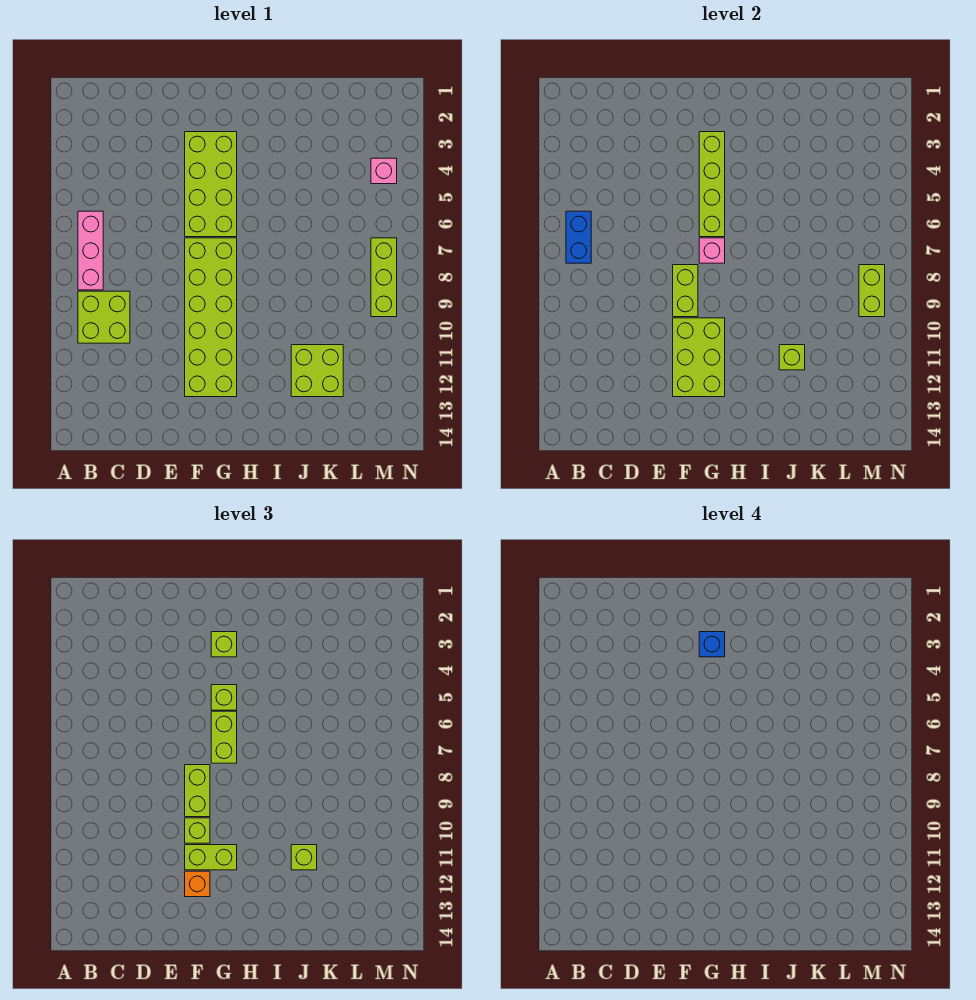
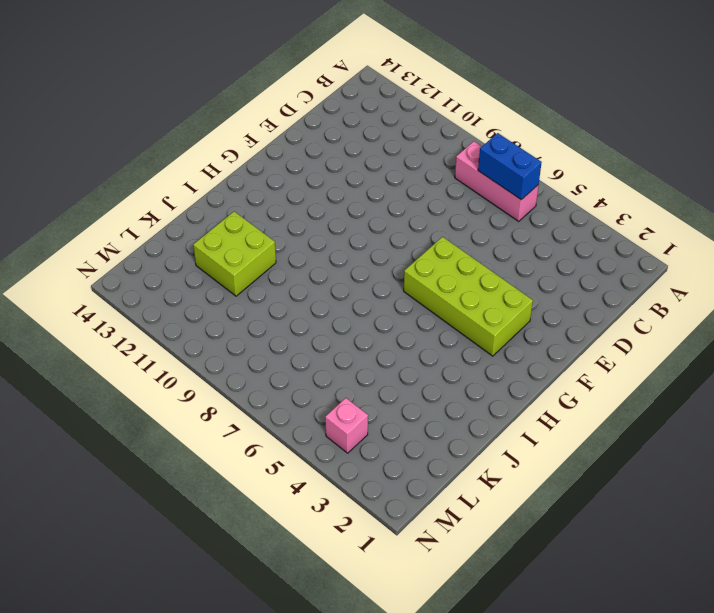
none -> lime brick B9:C10 level 1
none -> lime brick F7:G12 level 1
none -> lime brick M7:M9 level 1

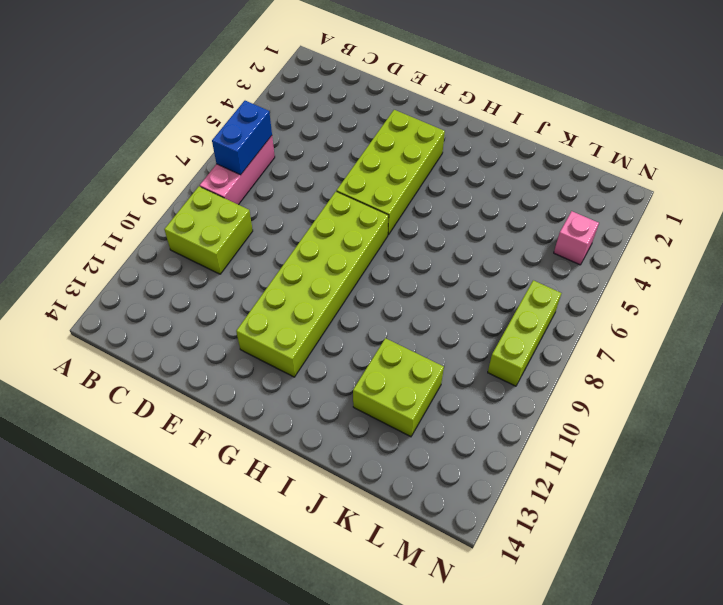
none -> lime brick F8:F9 level 2
none -> lime brick F10:G12 level 2
none -> lime brick G3:G6 level 2

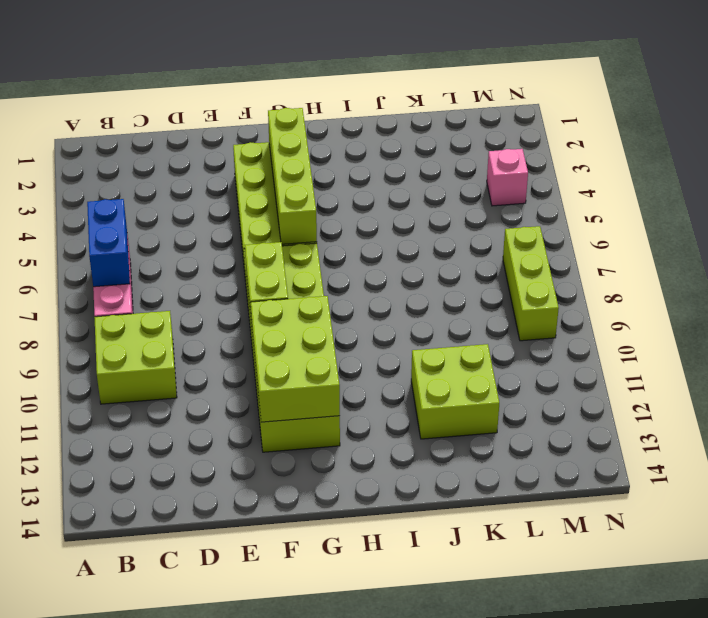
none -> pink brick G7 level 2
none -> lime brick J11 level 2
none -> lime brick M8:M9 level 2

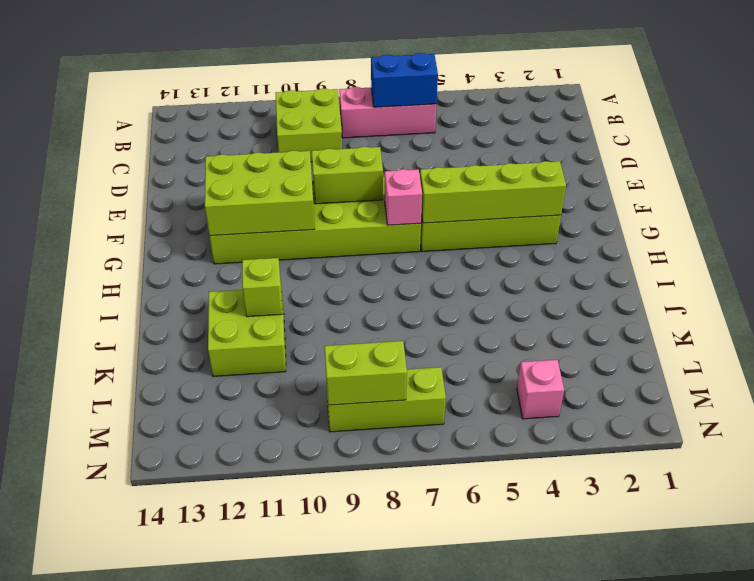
none -> lime brick F8:F9 level 3
none -> lime brick F10 level 3
none -> lime brick F11:G11 level 3

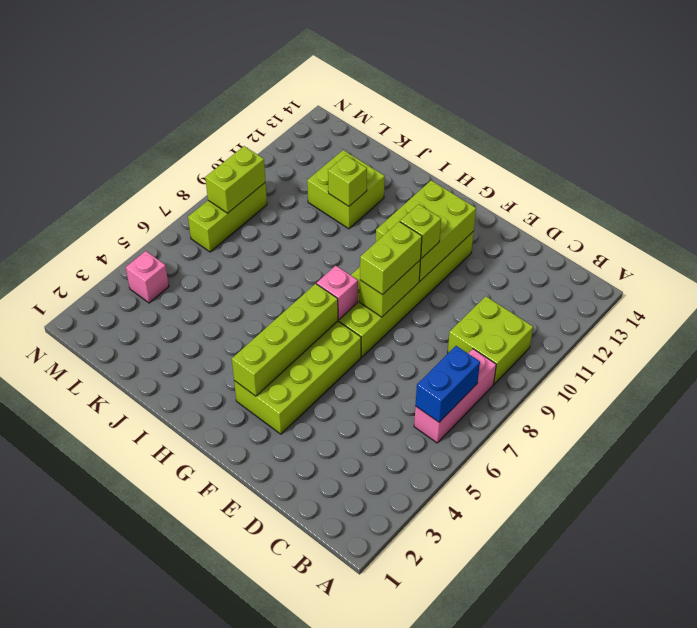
none -> lime brick F11:G11 level 3
none -> orange brick F12 level 3
none -> lime brick G3 level 3

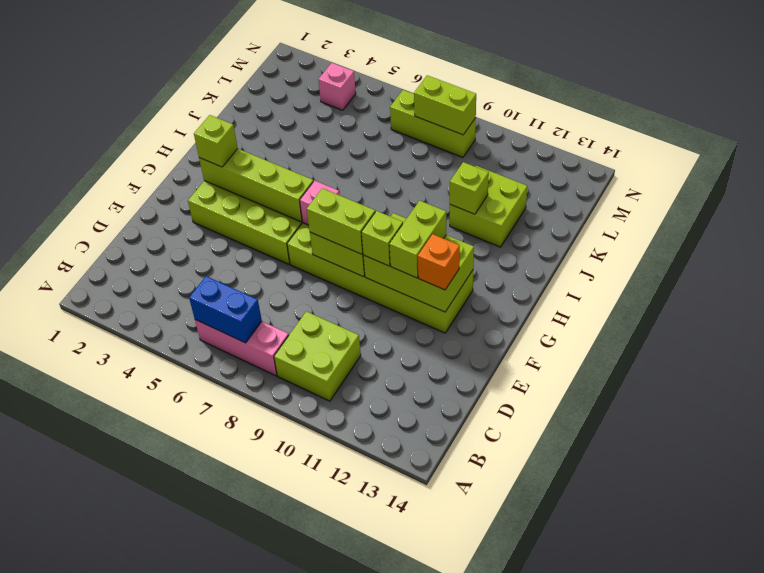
none -> lime brick G5 level 3
none -> lime brick G6:G7 level 3
none -> lime brick J11 level 3

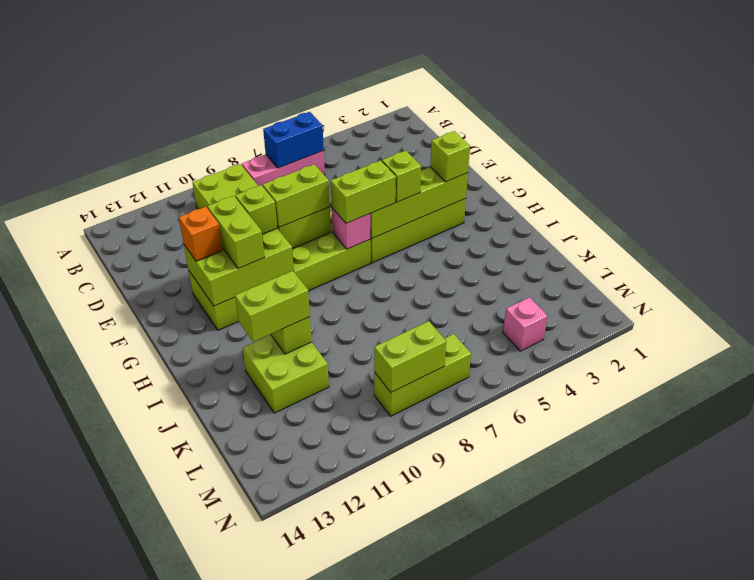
lime brick J11:J12 level 3 -> lime brick J11 level 3
none -> blue brick G3 level 4

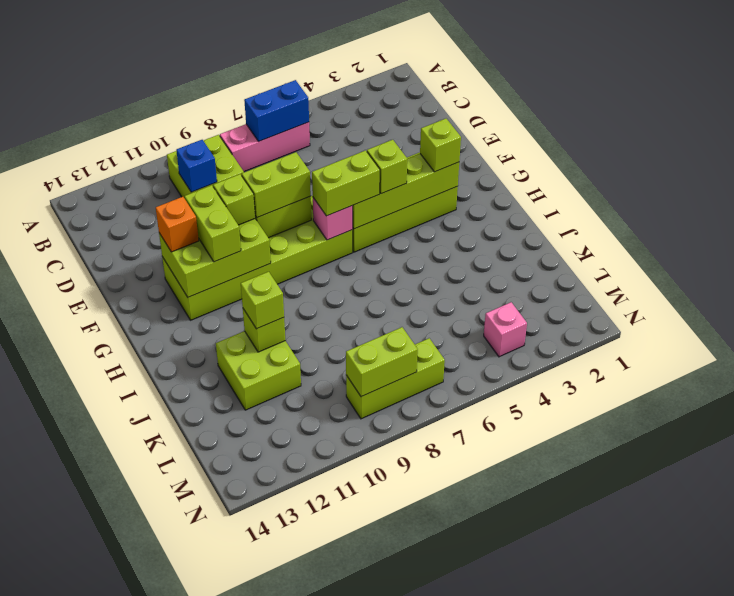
blue brick C10 level 2 -> blue brick G3 level 4

